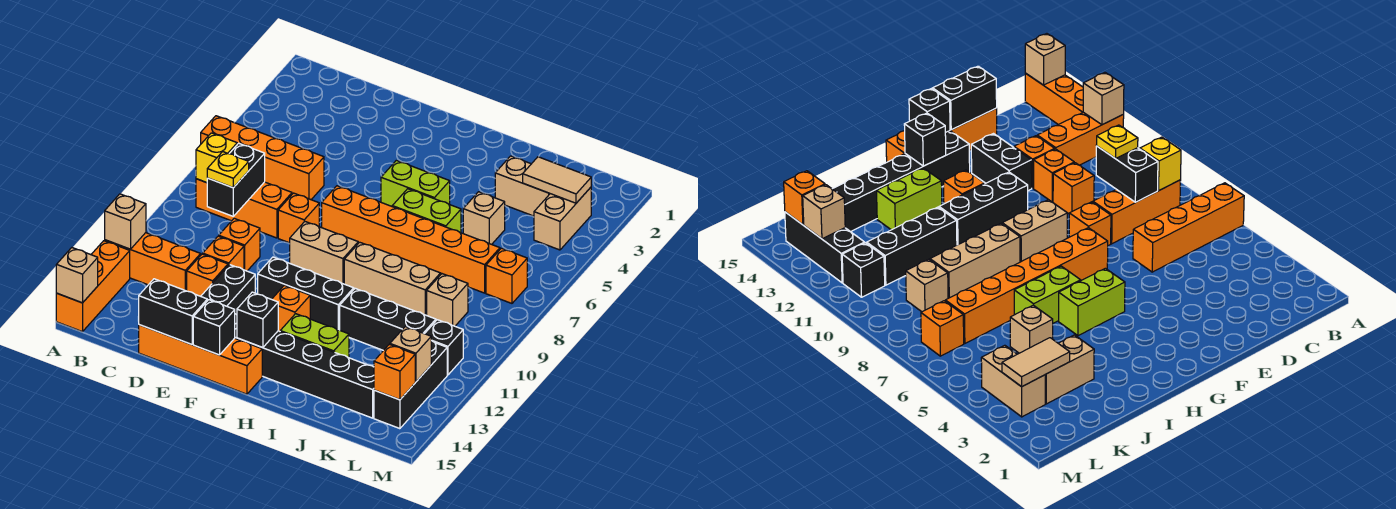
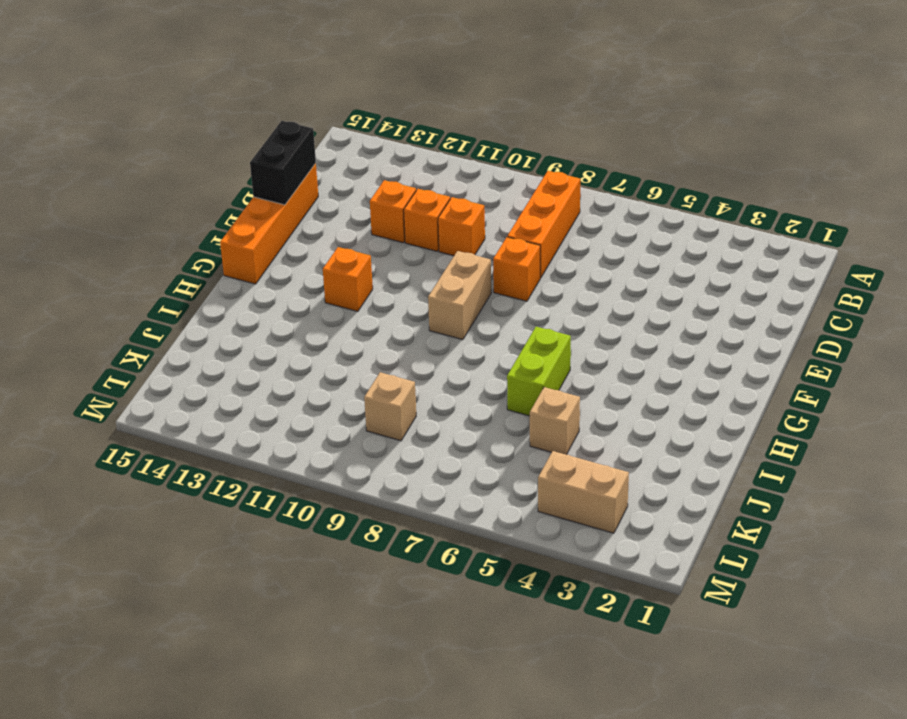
none -> orange brick A6:D6 level 1
none -> orange brick A12:C12 level 1
none -> orange brick A13:A15 level 1
none -> black brick E12:E13 level 1

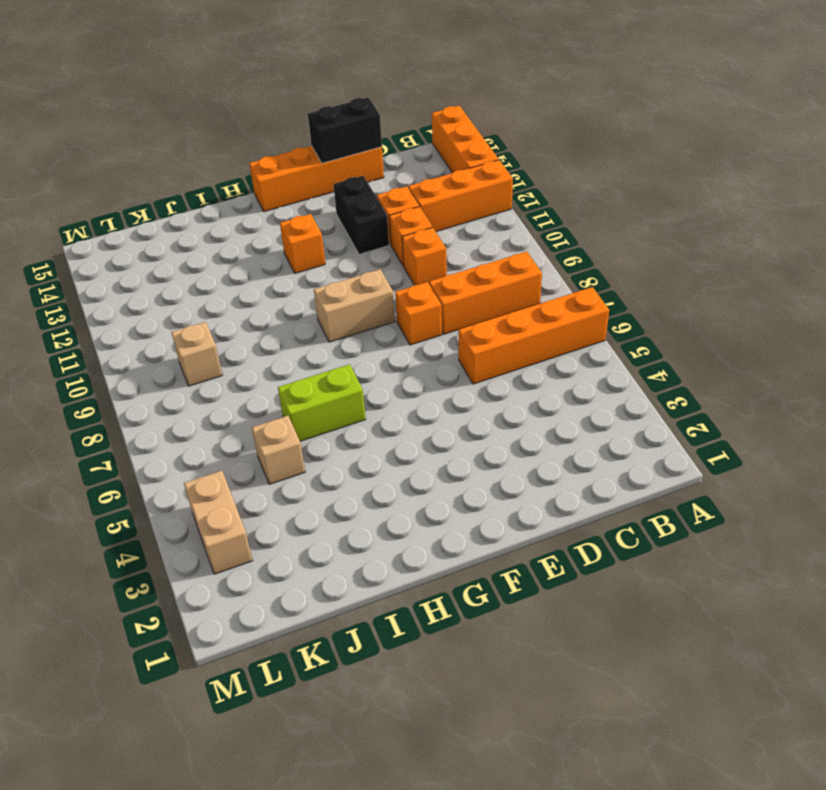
none -> orange brick F7:K7 level 1
none -> black brick F11:H11 level 1
none -> black brick F14:K14 level 1
none -> lime brick G5:H5 level 1

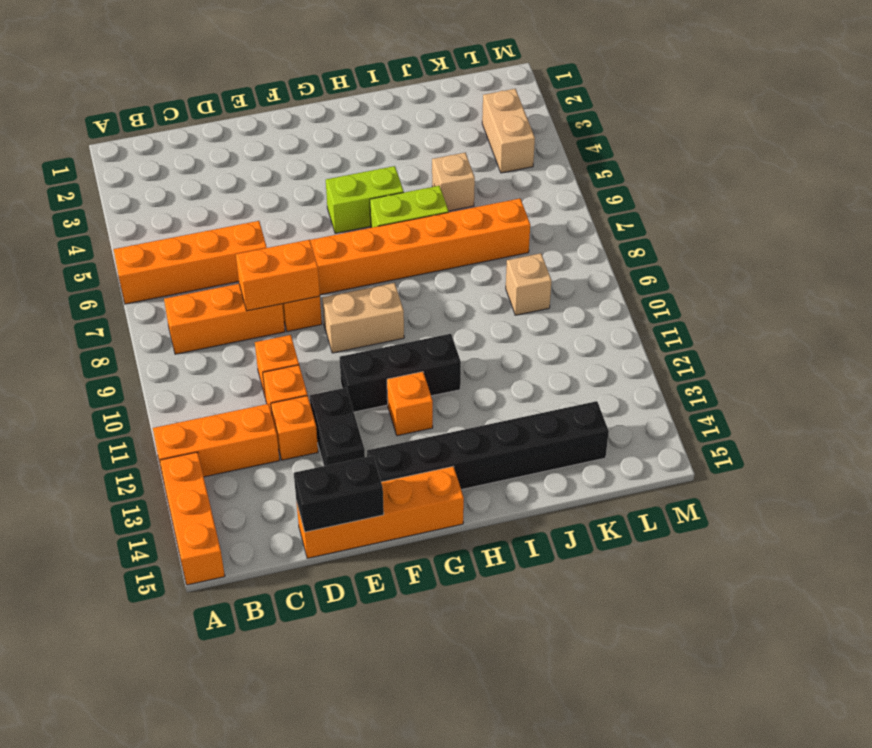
orange brick D8:E8 level 2 -> none
none -> tan brick H9:J9 level 1
none -> lime brick H13:I13 level 1
none -> black brick I11:K11 level 1
none -> tan brick J3:K3 level 1

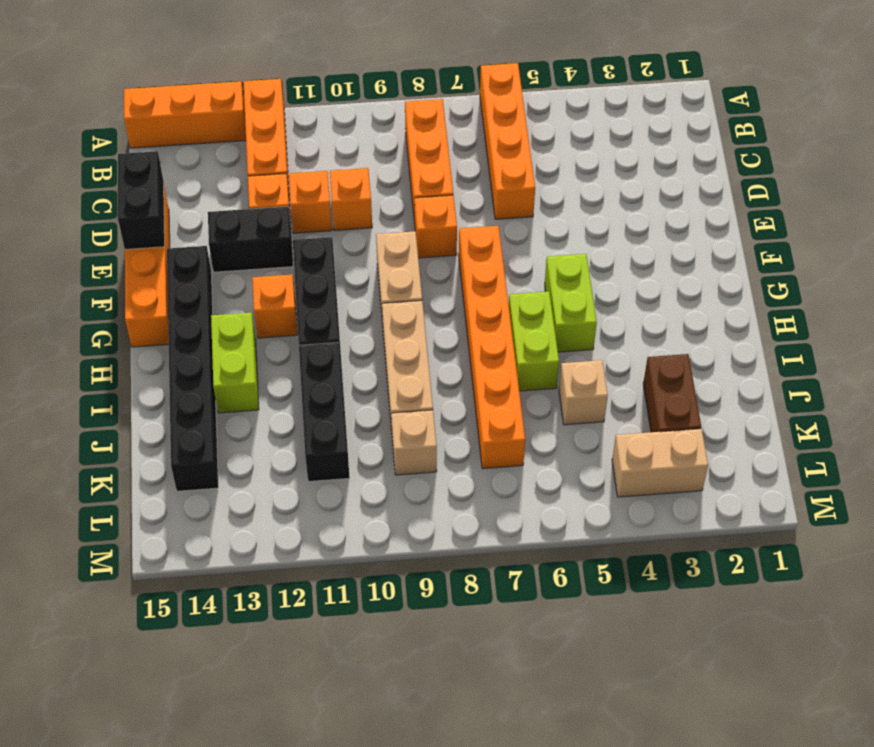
brown brick J3:K3 level 1 -> tan brick J3:K3 level 1
none -> orange brick L7 level 1
none -> black brick L11 level 1
none -> black brick L12:L14 level 1
none -> tan brick A12 level 2

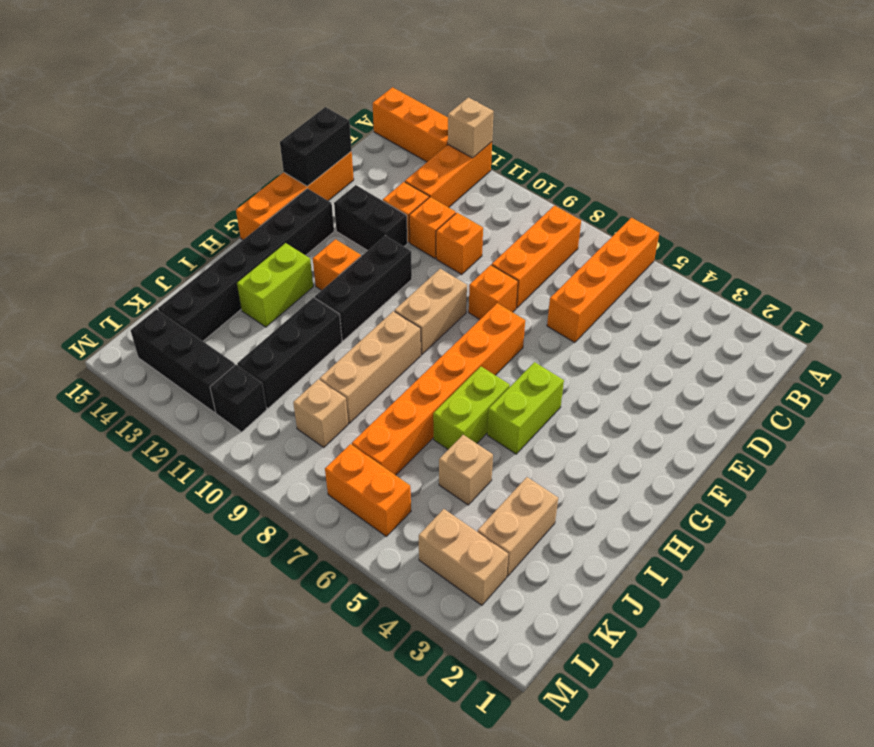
orange brick L6:L7 level 1 -> orange brick L7 level 1
none -> tan brick A15 level 2
none -> yellow brick B8 level 2
none -> black brick C8:C9 level 2
none -> black brick F15 level 2

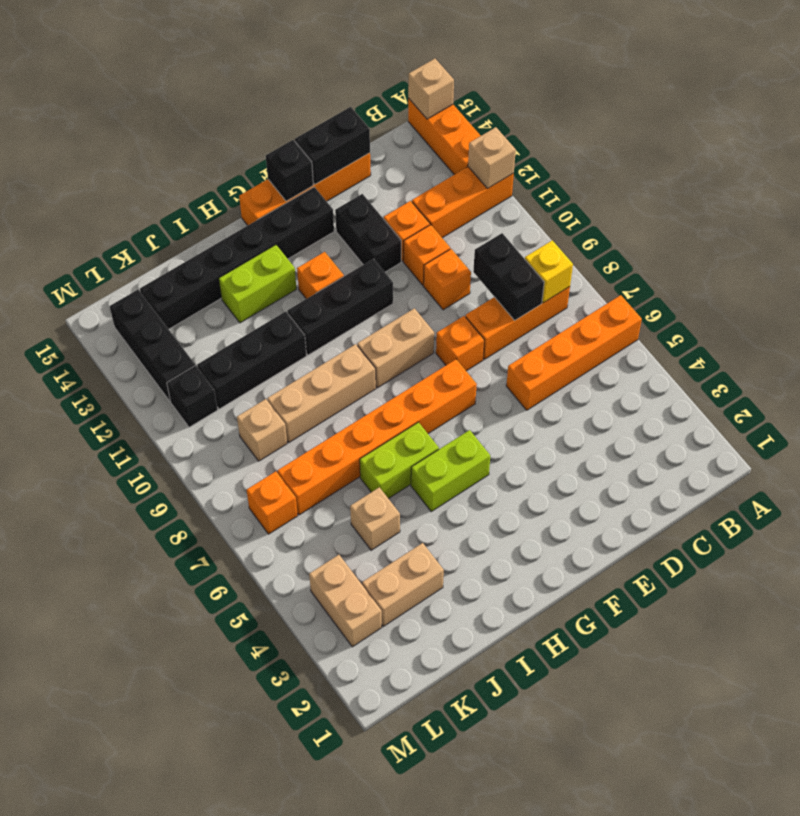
none -> black brick G14 level 2
none -> tan tile K3:L3 level 2
none -> tan brick L13 level 2
none -> orange brick L14 level 2

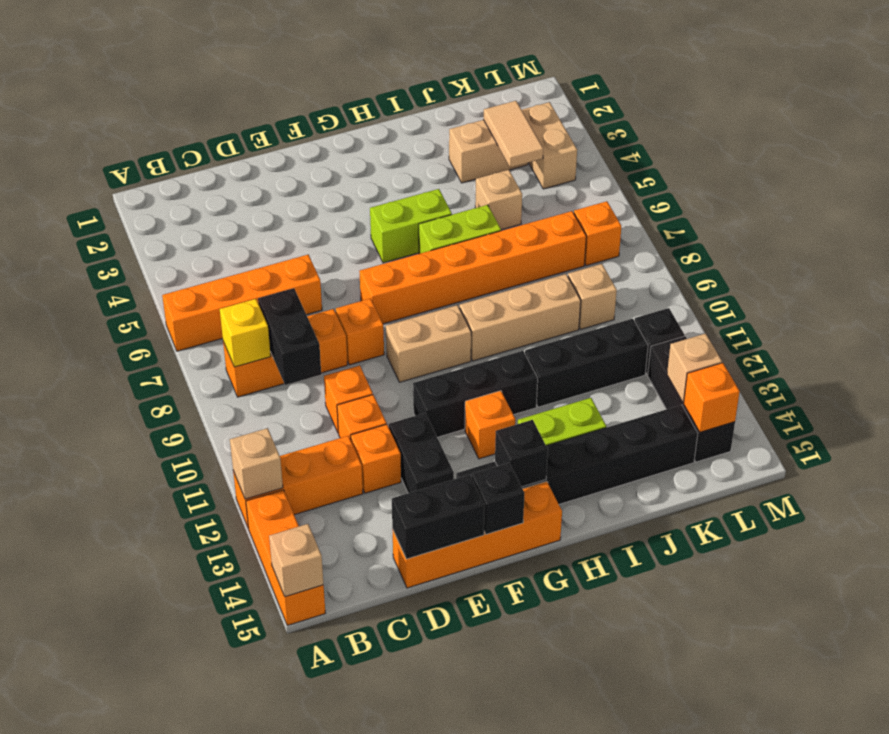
tan tile K3:K4 level 2 -> tan tile K3:L3 level 2
none -> yellow plate C9 level 3

